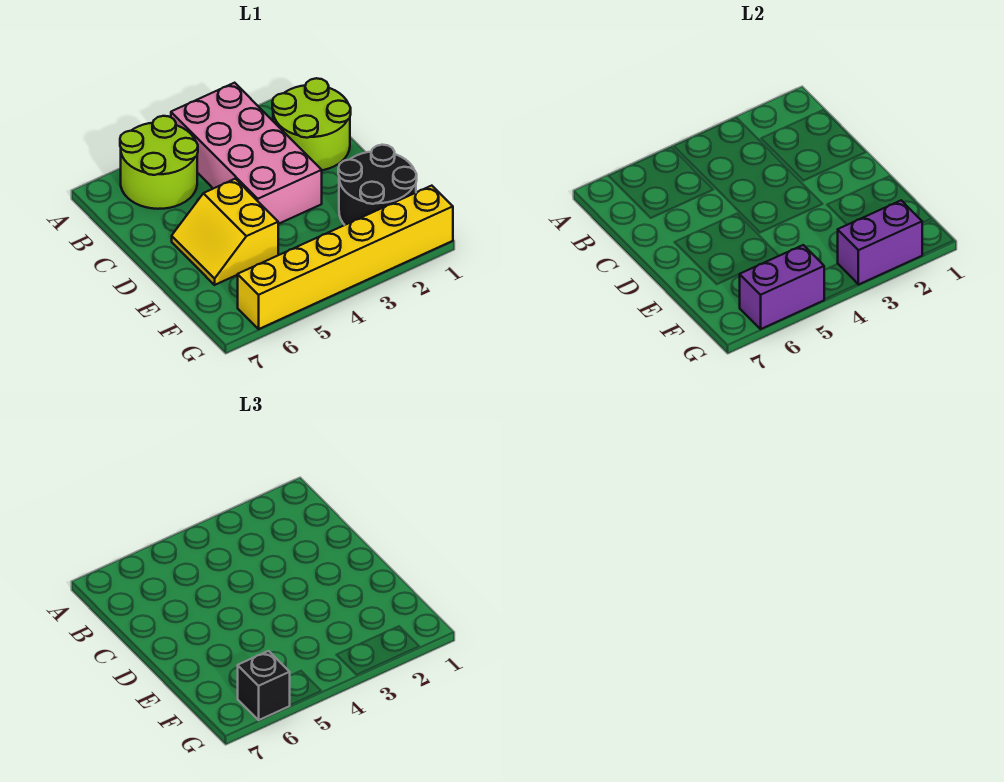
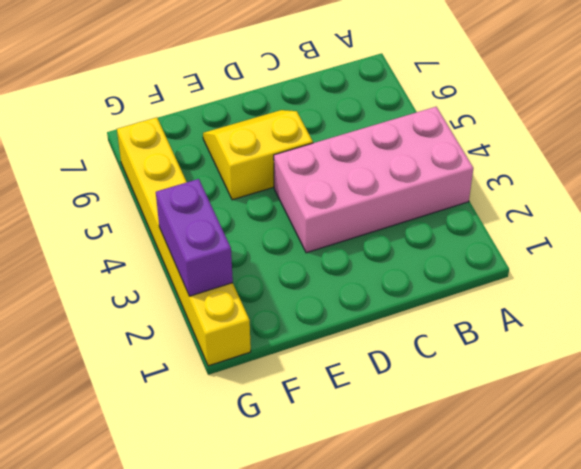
none -> lime round brick A5:B6 level 1
none -> lime round brick B1:C2 level 1

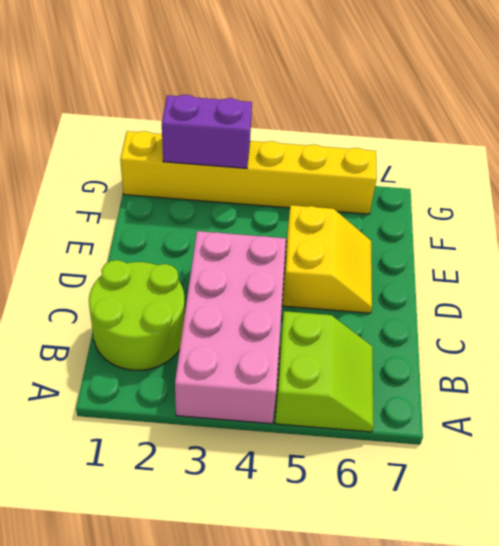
lime slope A5:B6 level 1 top 5 -> lime round brick A5:B6 level 1
none -> black round brick E1:F2 level 1
none -> purple brick G5:G6 level 2

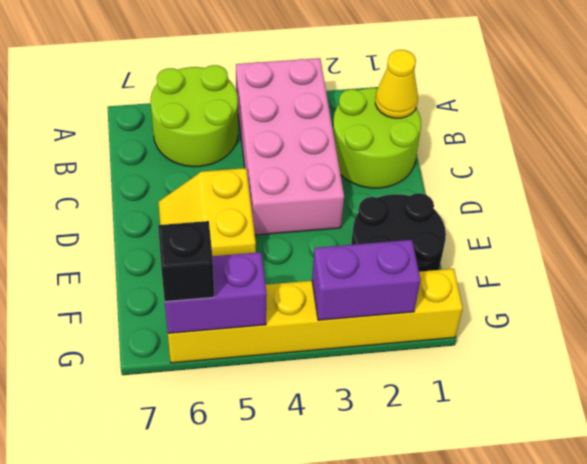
yellow cone B1 level 2 -> none

